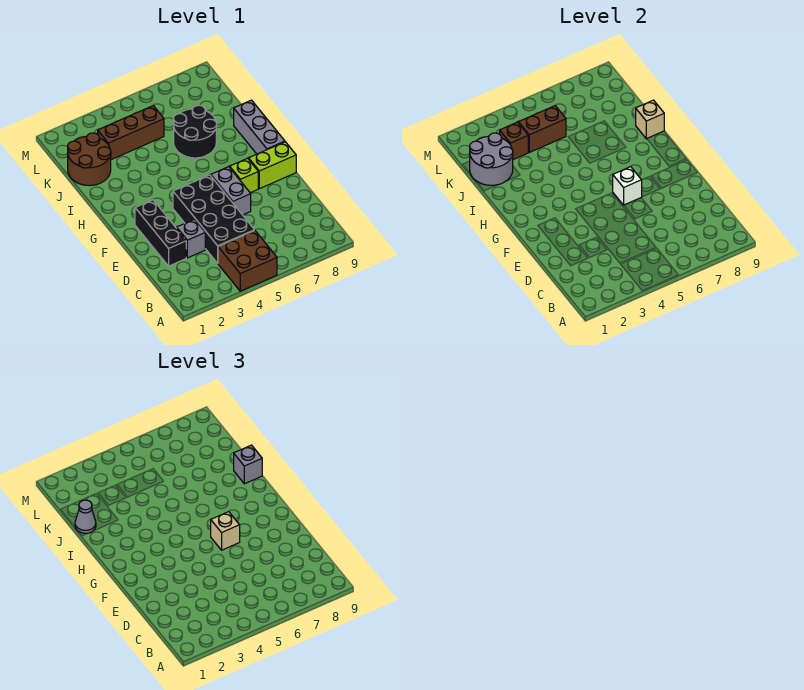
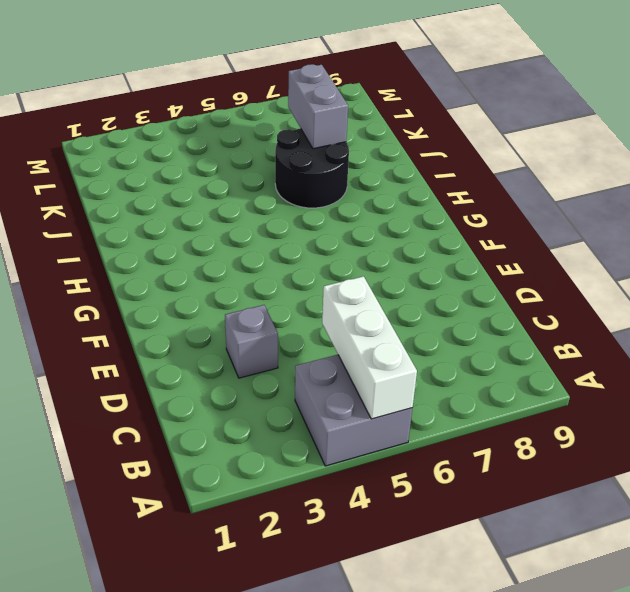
grey brick A4:B5 level 1 -> brown brick A4:B5 level 1
white brick A5:C5 level 2 -> none
grey brick J7:K7 level 2 -> grey brick E6:F6 level 1
none -> black brick C4:F5 level 1
none -> black brick D2:F2 level 1
none -> lime brick F7 level 1

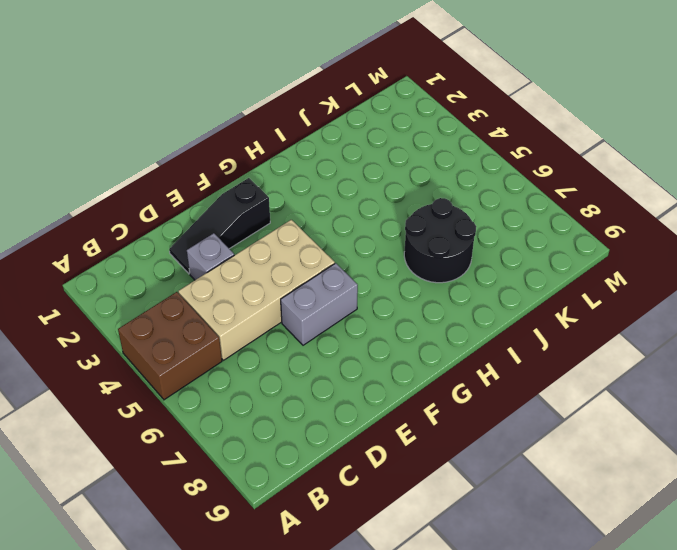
tan brick C4:F5 level 1 -> black brick C4:F5 level 1
black slope D2:F2 level 1 top F -> black brick D2:F2 level 1
none -> lime brick F7 level 1
none -> lime brick F8:F9 level 1
none -> grey brick G9:I9 level 1

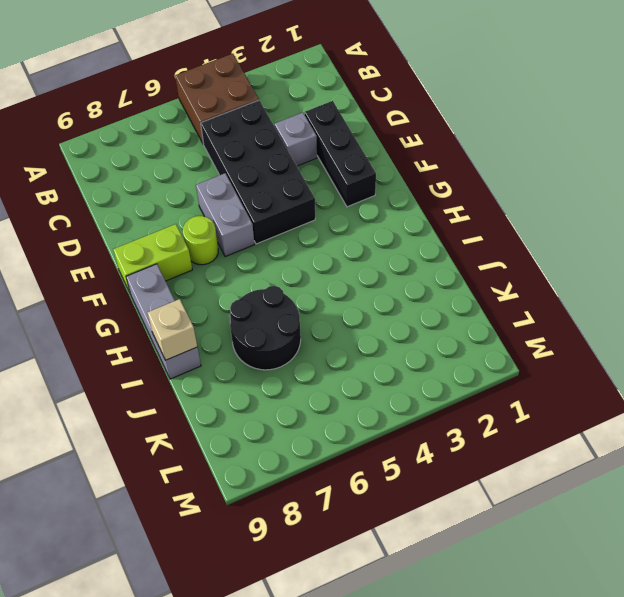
lime round brick F7 level 1 -> lime brick F7 level 1
none -> brown round brick J1:K2 level 1
none -> brown brick K3:K5 level 1
none -> white brick F6 level 2

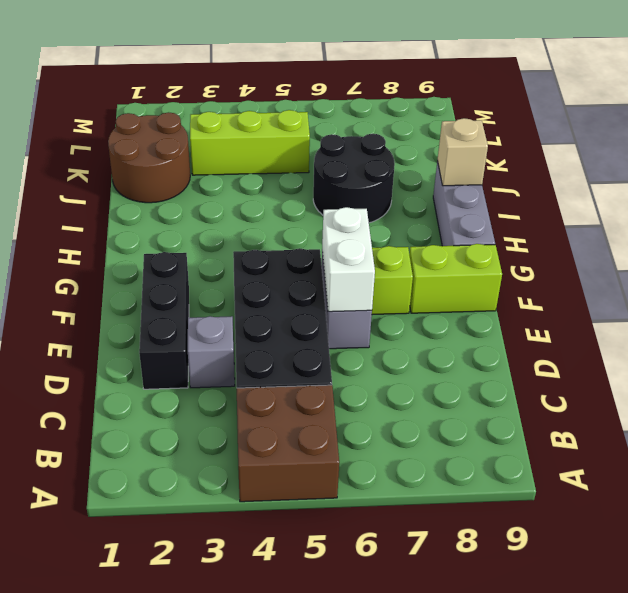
white brick E6:F6 level 2 -> white brick F6 level 2
lime brick K3:K5 level 1 -> brown brick K3:K5 level 1
none -> grey round brick J1:K2 level 2
none -> brown brick K3 level 2
none -> brown brick K4:K5 level 2

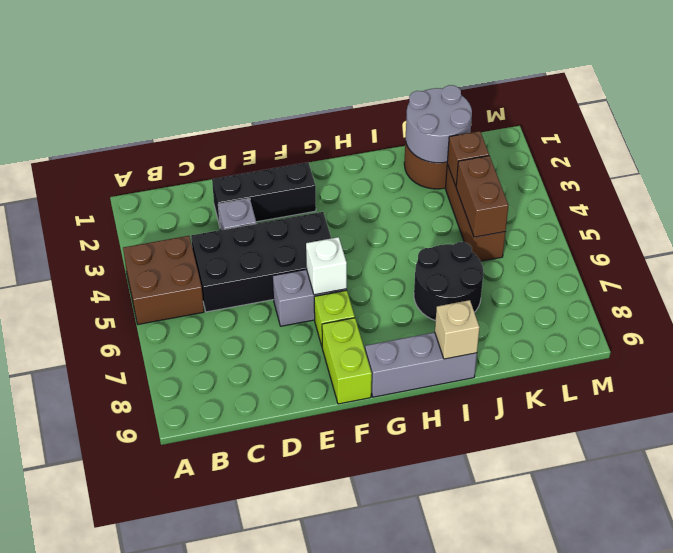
none -> tan brick F6 level 3
none -> grey brick I9 level 3
none -> grey cone J1 level 3

